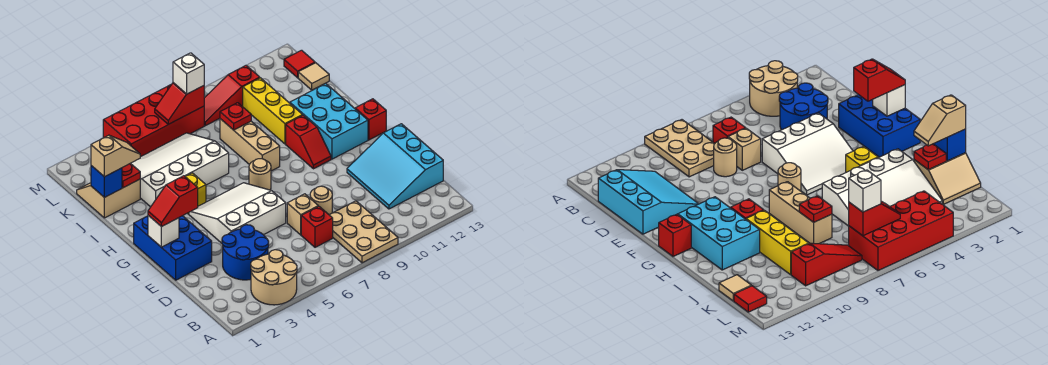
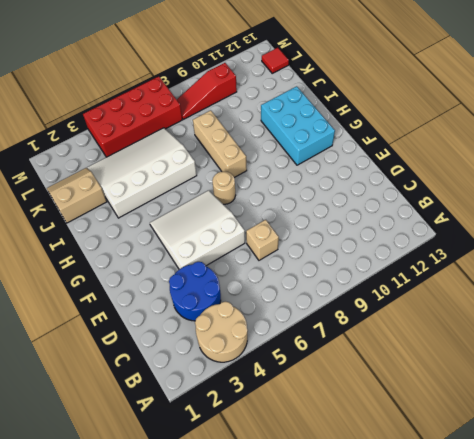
none -> tan plate A8:C9 level 1
none -> red brick C7 level 1
none -> cyan slope C11:E13 level 1 top 13
none -> tan round brick D8 level 1

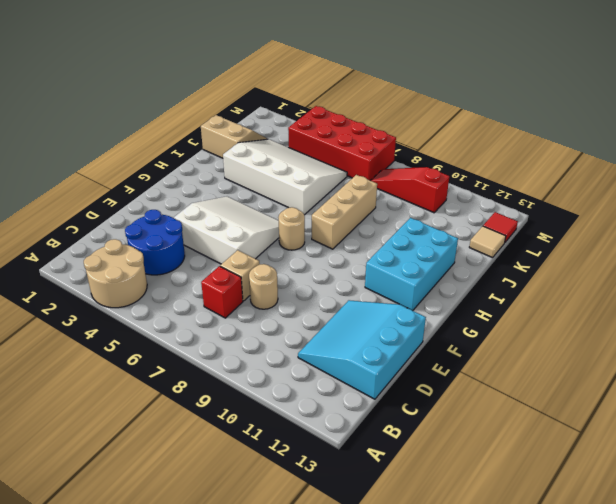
none -> tan plate A8:C9 level 1
none -> blue brick E1:G2 level 1
none -> red slope G10:H10 level 1 top H
none -> red brick G13 level 1

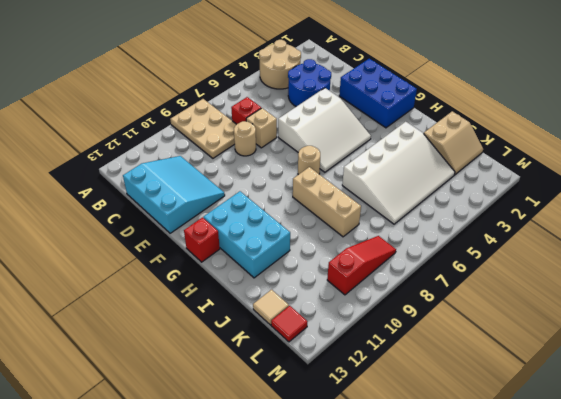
none -> red slope G10:H10 level 1 top H
none -> yellow brick H4 level 1
none -> yellow brick I10:K10 level 1
none -> red brick L4:M7 level 1

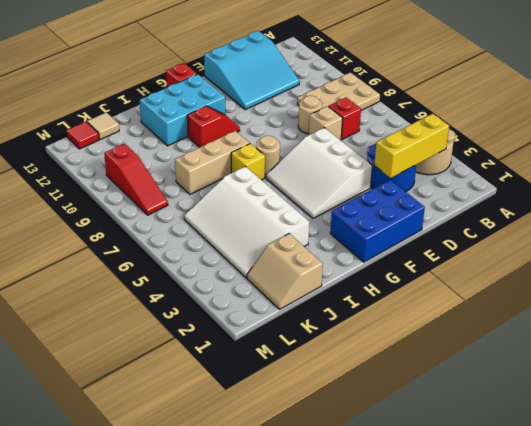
yellow brick B3:D3 level 2 -> yellow brick I10:K10 level 1
yellow brick H7 level 1 -> yellow brick H4 level 1
none -> red brick L4:M7 level 1
none -> white brick F1 level 2
none -> blue brick J1 level 2
none -> red plate J2 level 2

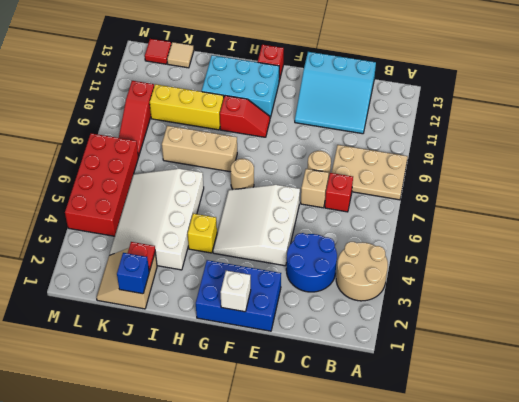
none -> red plate J8 level 2
none -> red slope L6:L7 level 2 top 7
none -> red slope F1:F2 level 3 top 2
none -> tan slope J1:J2 level 3 top 1

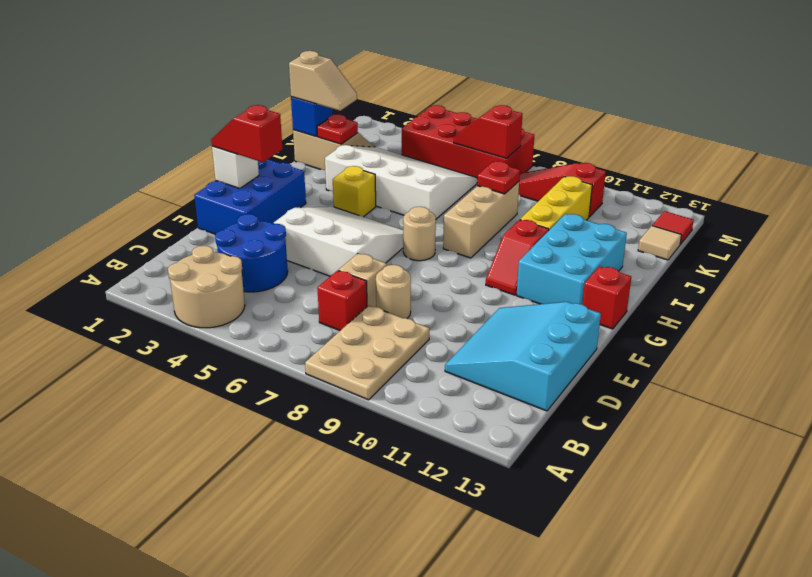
none -> white brick L7 level 3

